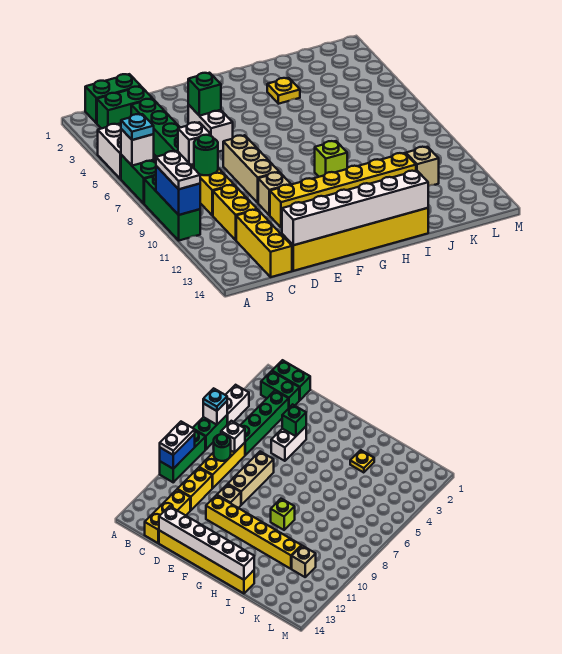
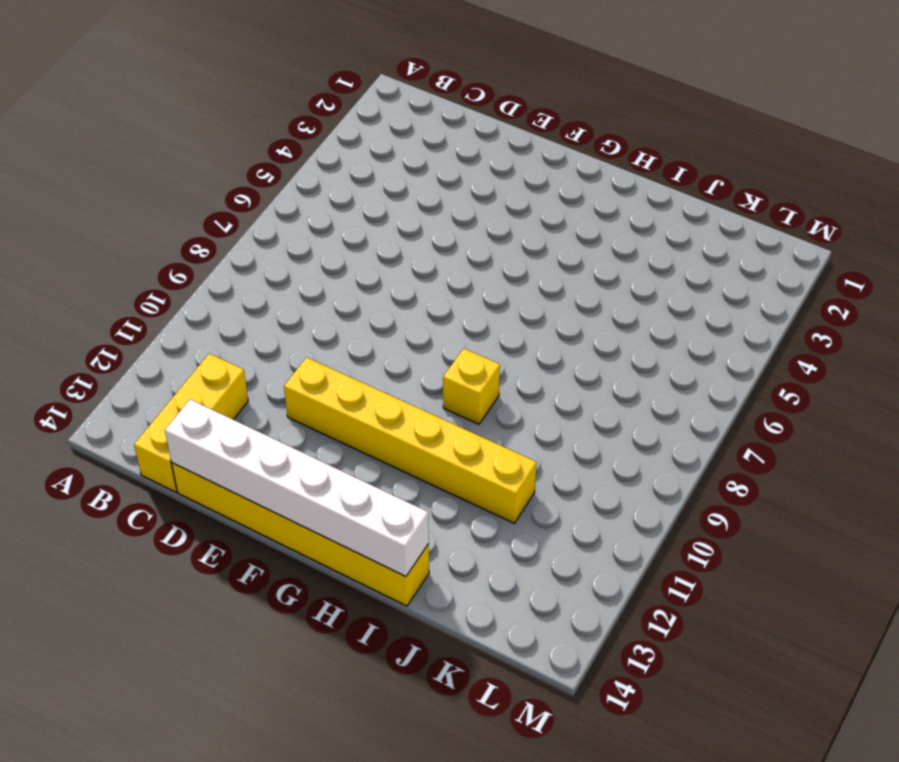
yellow brick H9 level 1 -> lime brick H9 level 1
none -> white brick A4:A5 level 1
none -> green brick A6:A7 level 1
none -> green brick A8:A10 level 1

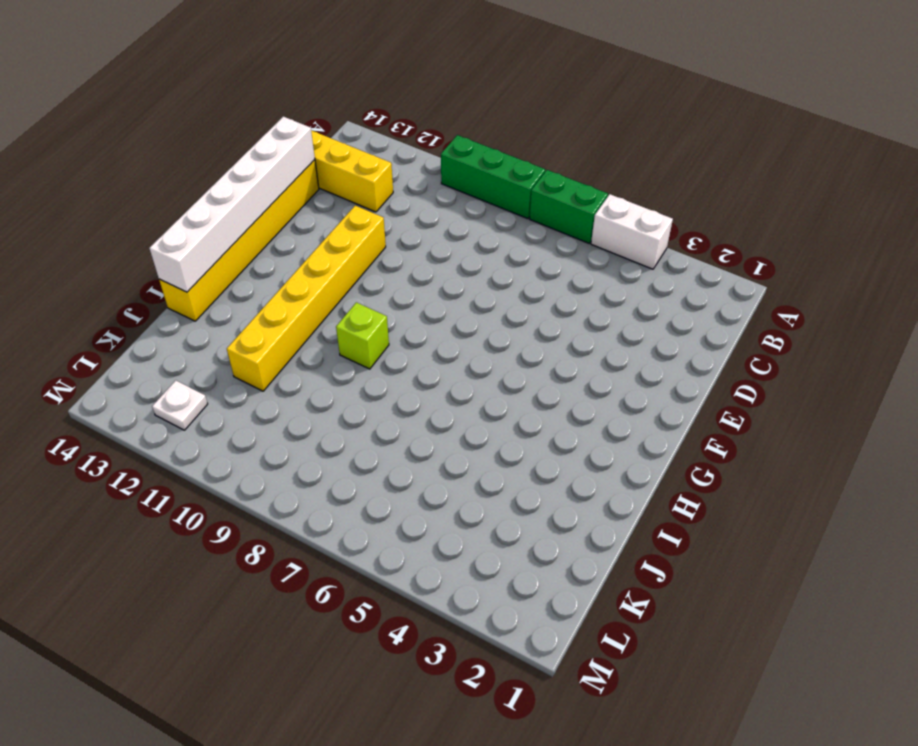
white plate L12 level 1 -> none
none -> green brick B1:C1 level 1
none -> green brick B2:C2 level 1
none -> green brick C3:C6 level 1

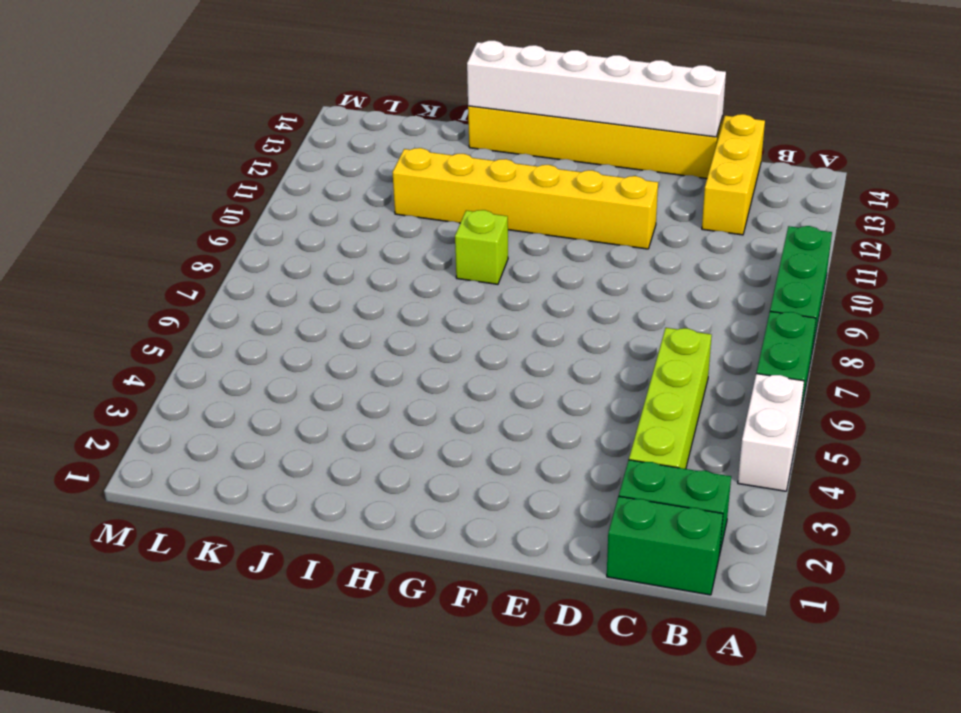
lime brick C3:C6 level 1 -> green brick C3:C6 level 1
none -> yellow brick C7:C9 level 1
none -> yellow brick C10:C11 level 1
none -> white brick E4:E5 level 1

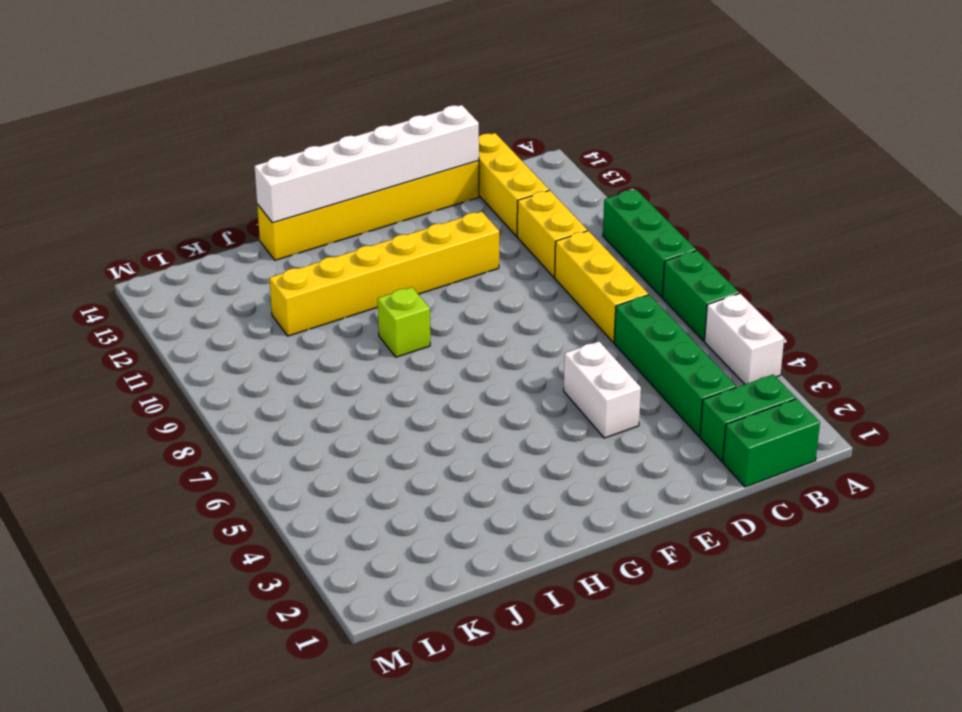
none -> tan brick E7:E9 level 1
none -> tan brick E10 level 1
none -> yellow plate I3 level 1

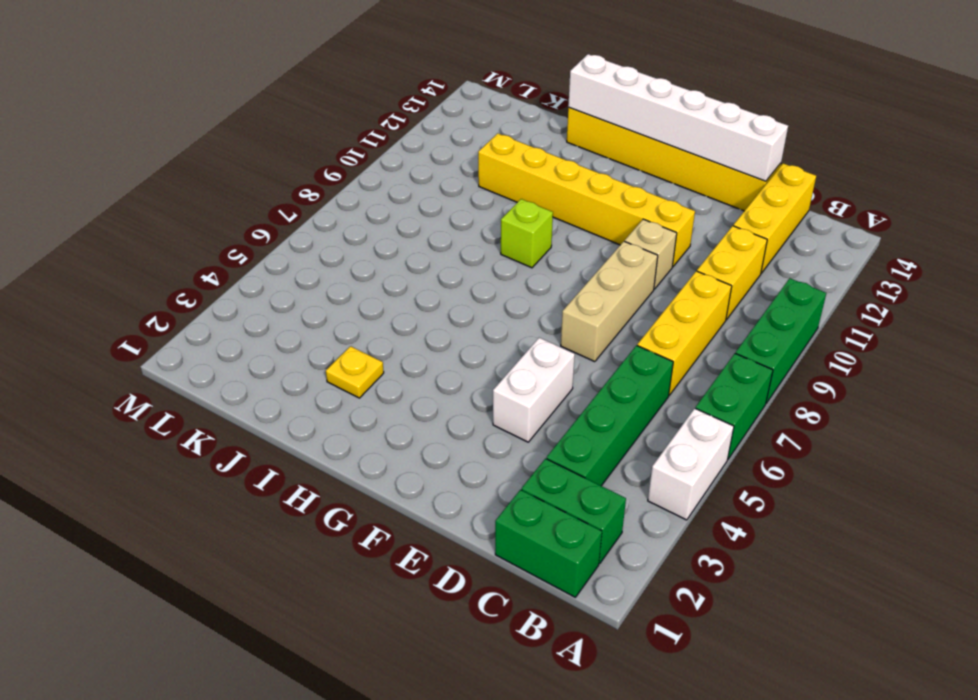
none -> tan brick K11 level 1
none -> white brick A6 level 2
none -> blue brick A9:A10 level 2

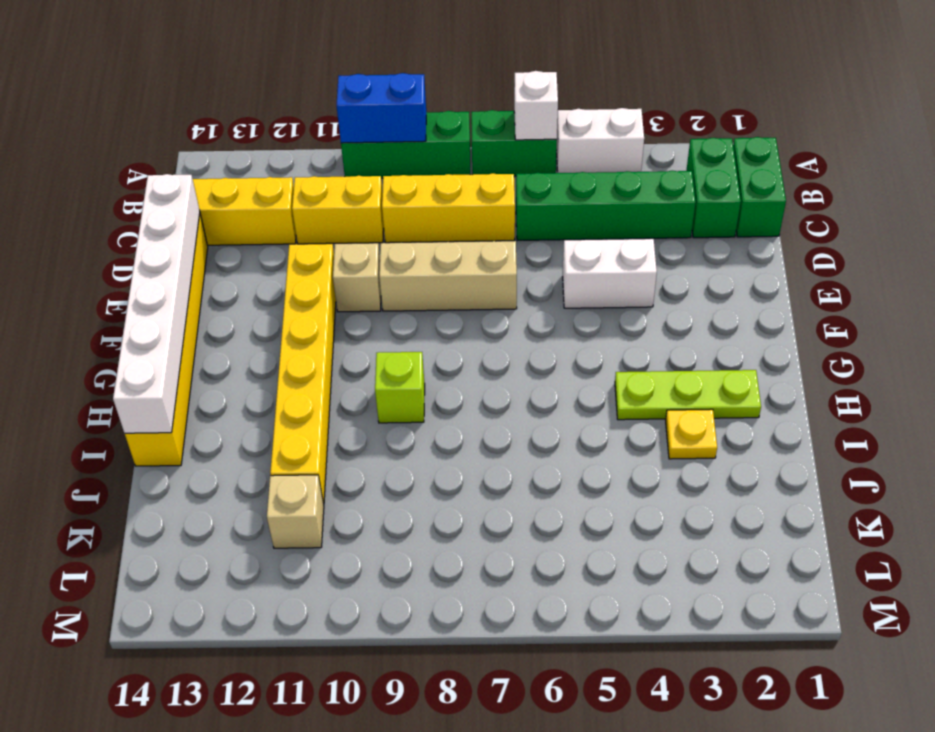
lime plate H2:H4 level 1 -> none
none -> white brick C7 level 2
none -> green round brick C8 level 2
none -> green brick E4 level 2

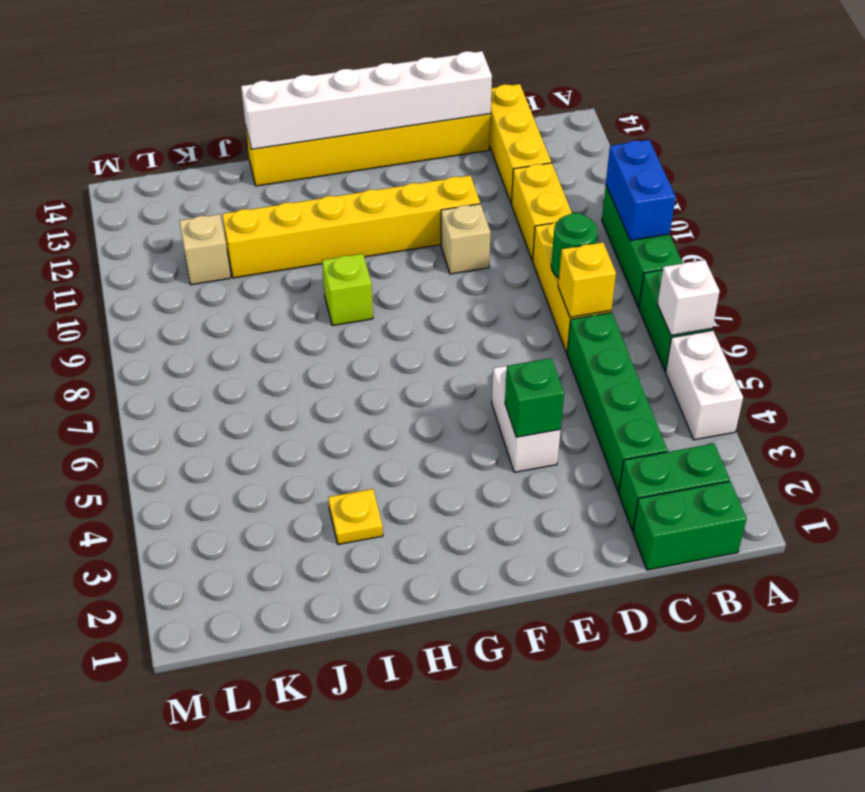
yellow brick C7 level 2 -> white brick C7 level 2
none -> tan brick E7:E9 level 1
none -> cyan plate A6 level 3
none -> white plate A9:A10 level 3

